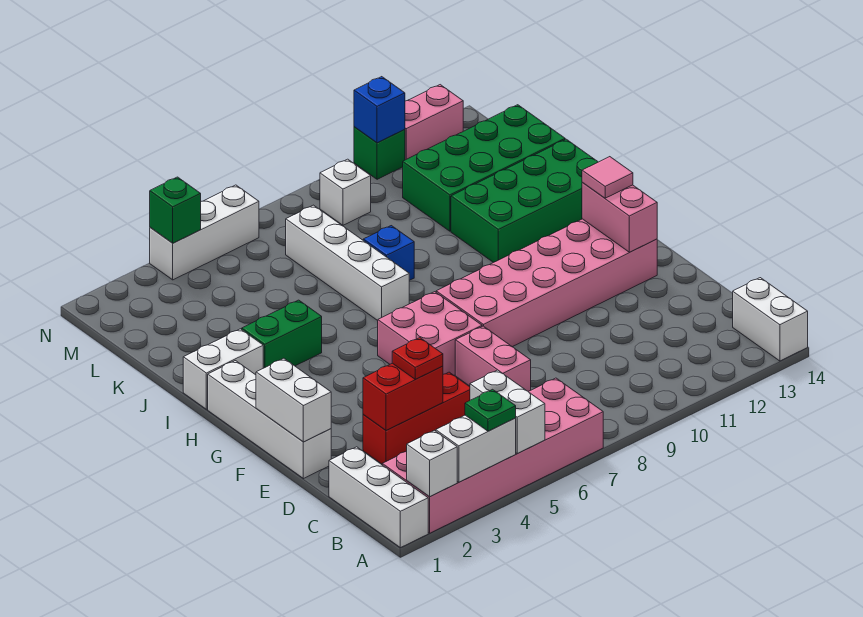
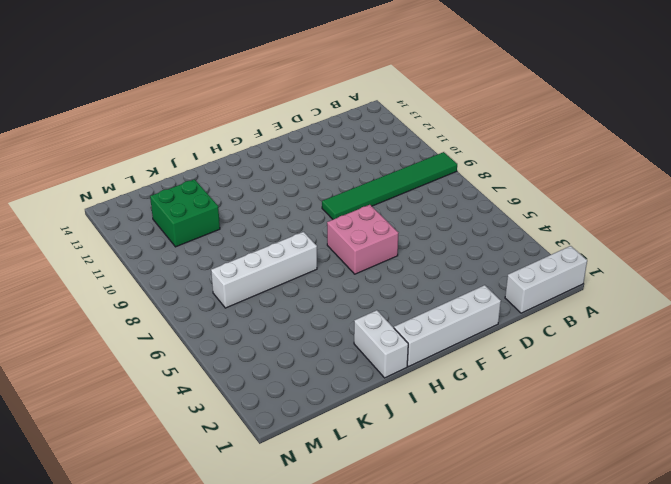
green tile A9:F9 level 1 -> pink brick F8:G13 level 1
green brick K11:L12 level 1 -> green brick K11:L14 level 1
none -> pink brick A2:B7 level 1
none -> white brick A14:B14 level 1
none -> red brick D3:D5 level 1

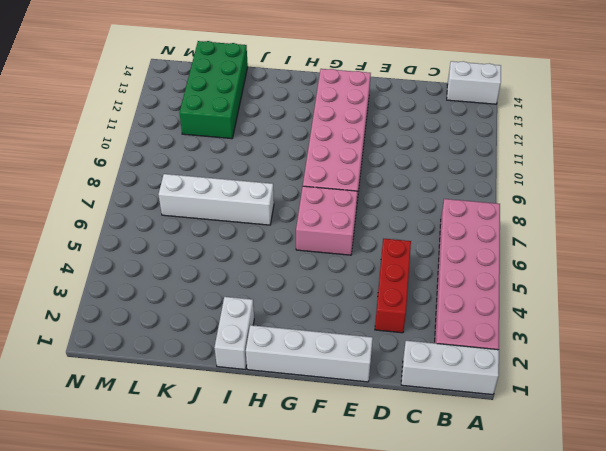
none -> pink brick D7:E7 level 1
none -> green brick I3:I4 level 1
none -> green brick I11:J14 level 1

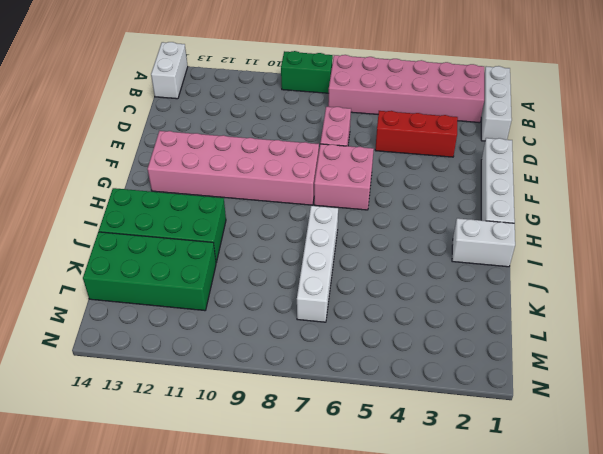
green brick A8:A9 level 1 -> green brick I3:I4 level 1
none -> blue brick J8 level 1
none -> white brick M9 level 1
none -> white brick N4:N6 level 1

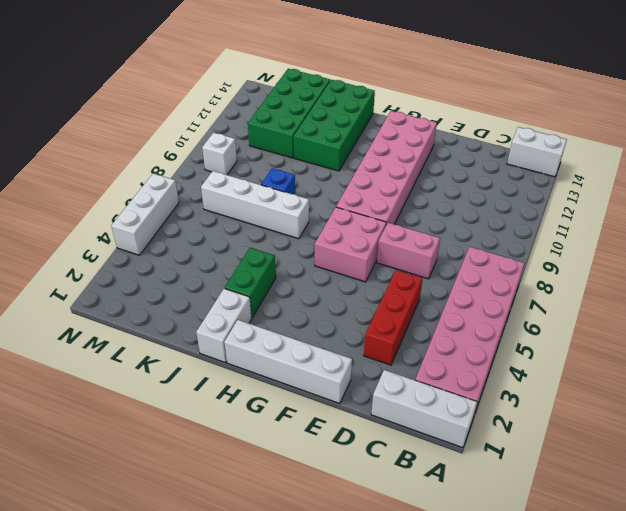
none -> green brick N11 level 1
none -> pink brick N12:N13 level 1
none -> white brick A2 level 2

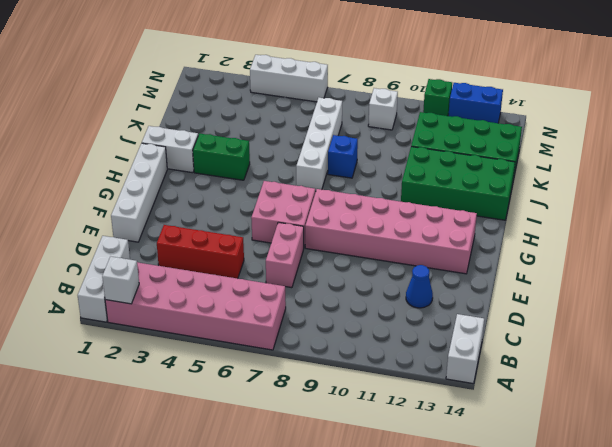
blue cone D12 level 1 -> none
blue brick N12:N13 level 1 -> pink brick N12:N13 level 1
none -> white brick A3:A4 level 2
none -> white brick A5:B5 level 2
none -> red brick D3:D4 level 2

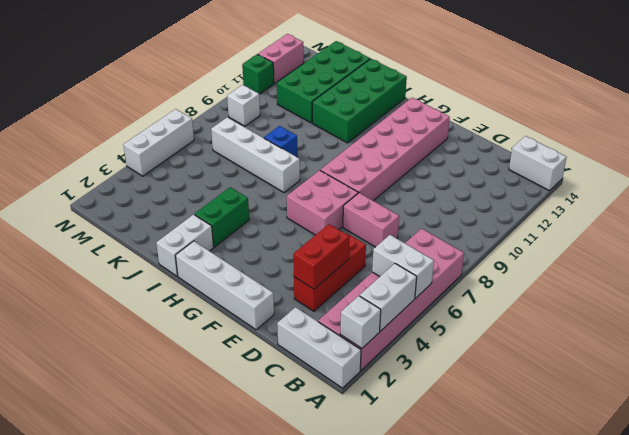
none -> white brick E1:F1 level 2
none -> pink brick F13:G13 level 2
none -> green brick N4 level 2

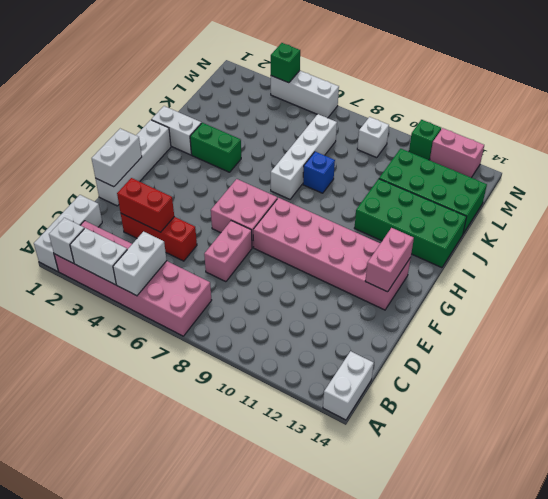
none -> blue brick N11 level 2
none -> green plate A4 level 3
none -> red plate D4 level 3

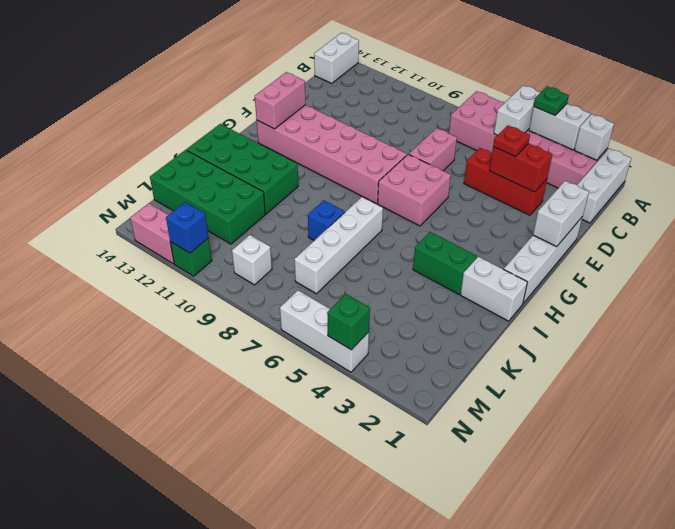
none -> pink tile G13 level 3

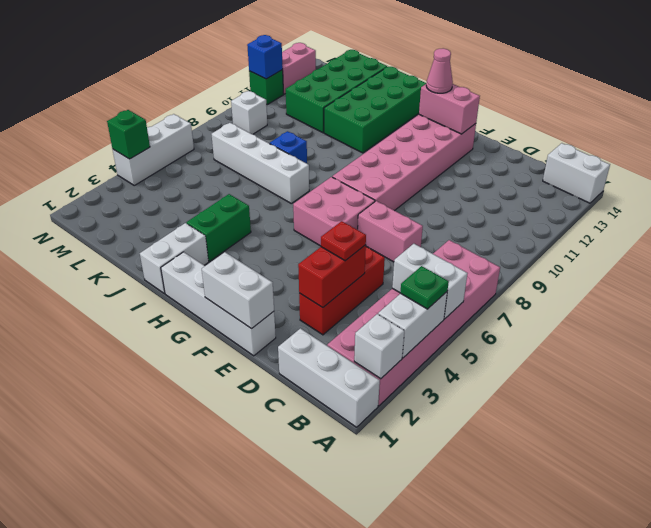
pink cone G13 level 3 -> pink tile G13 level 3

